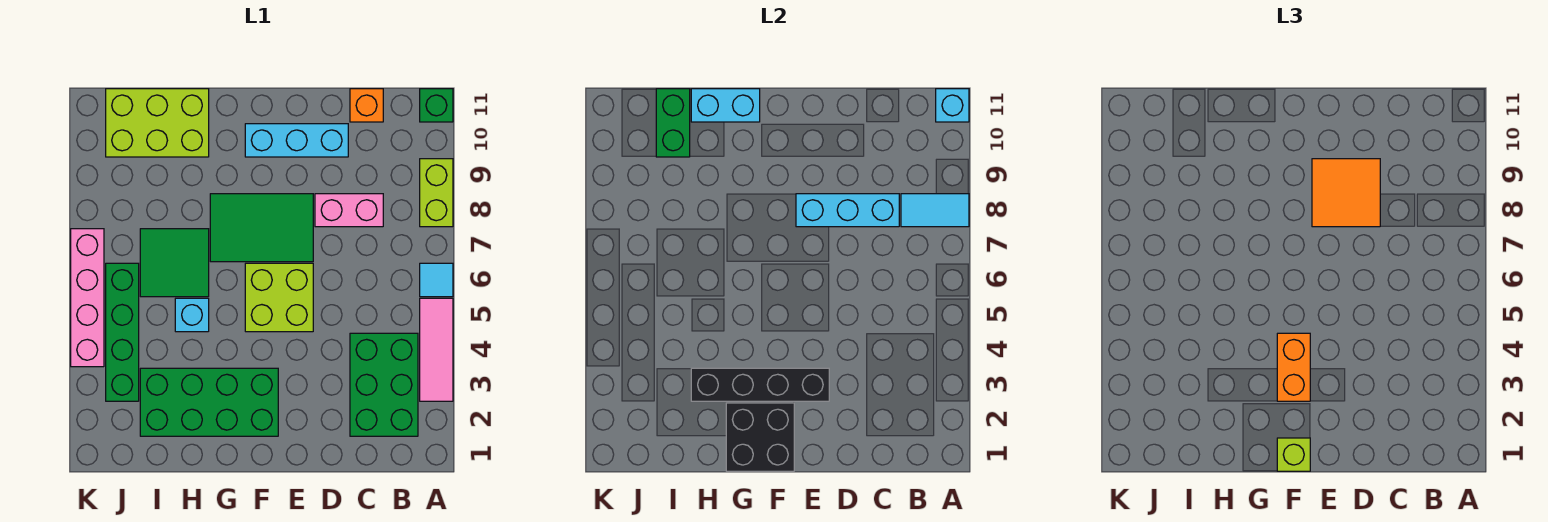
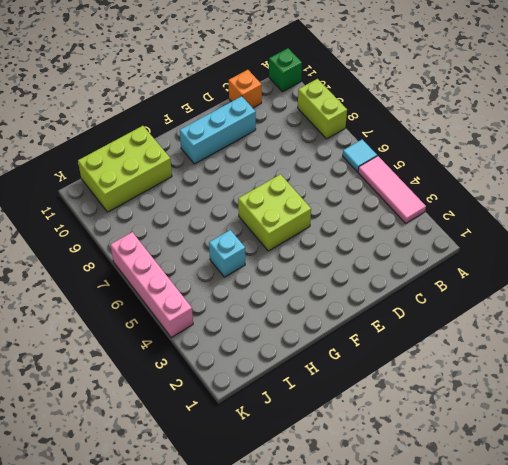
none -> green brick B2:C4 level 1
none -> pink brick C8:D8 level 1
none -> green tile E7:G8 level 1

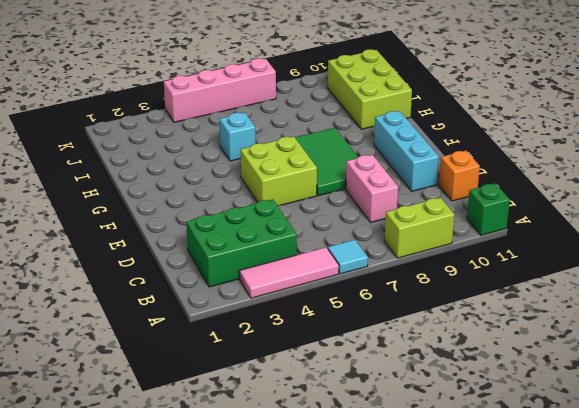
none -> green brick F2:I3 level 1
none -> green tile H6:I7 level 1
none -> green brick J3:J6 level 1

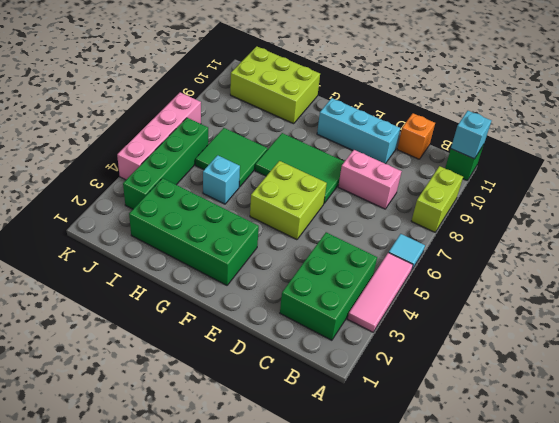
none -> cyan tile A8:B8 level 2
none -> cyan brick C8:E8 level 2
none -> black brick E3:H3 level 2

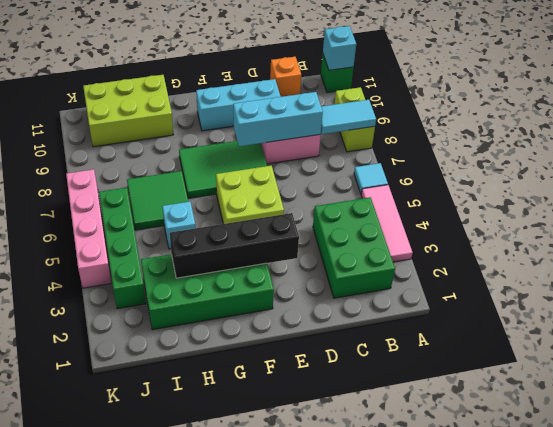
none -> black brick F1:G2 level 2
none -> cyan brick G11:H11 level 2
none -> green brick I10:I11 level 2

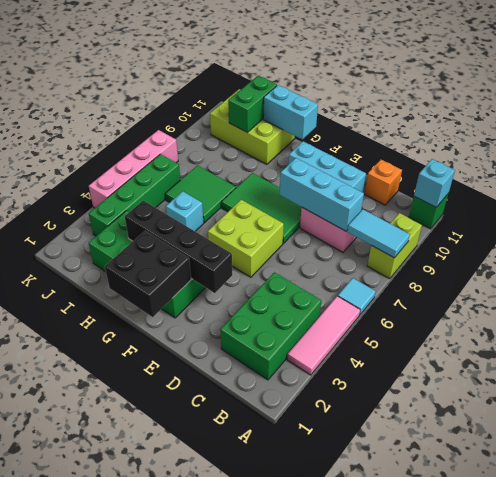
none -> orange tile D8:E9 level 3
none -> lime brick F1 level 3
none -> orange brick F3:F4 level 3

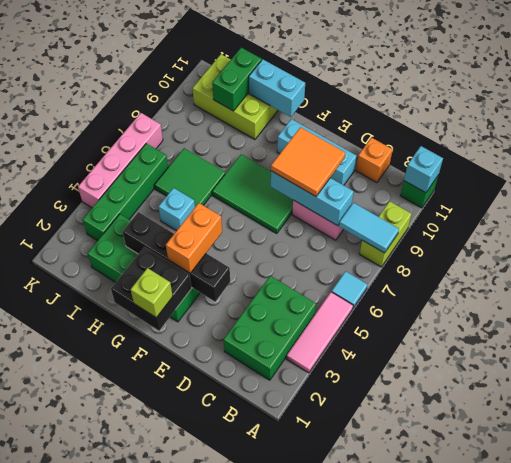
none -> lime brick E5:F6 level 1

